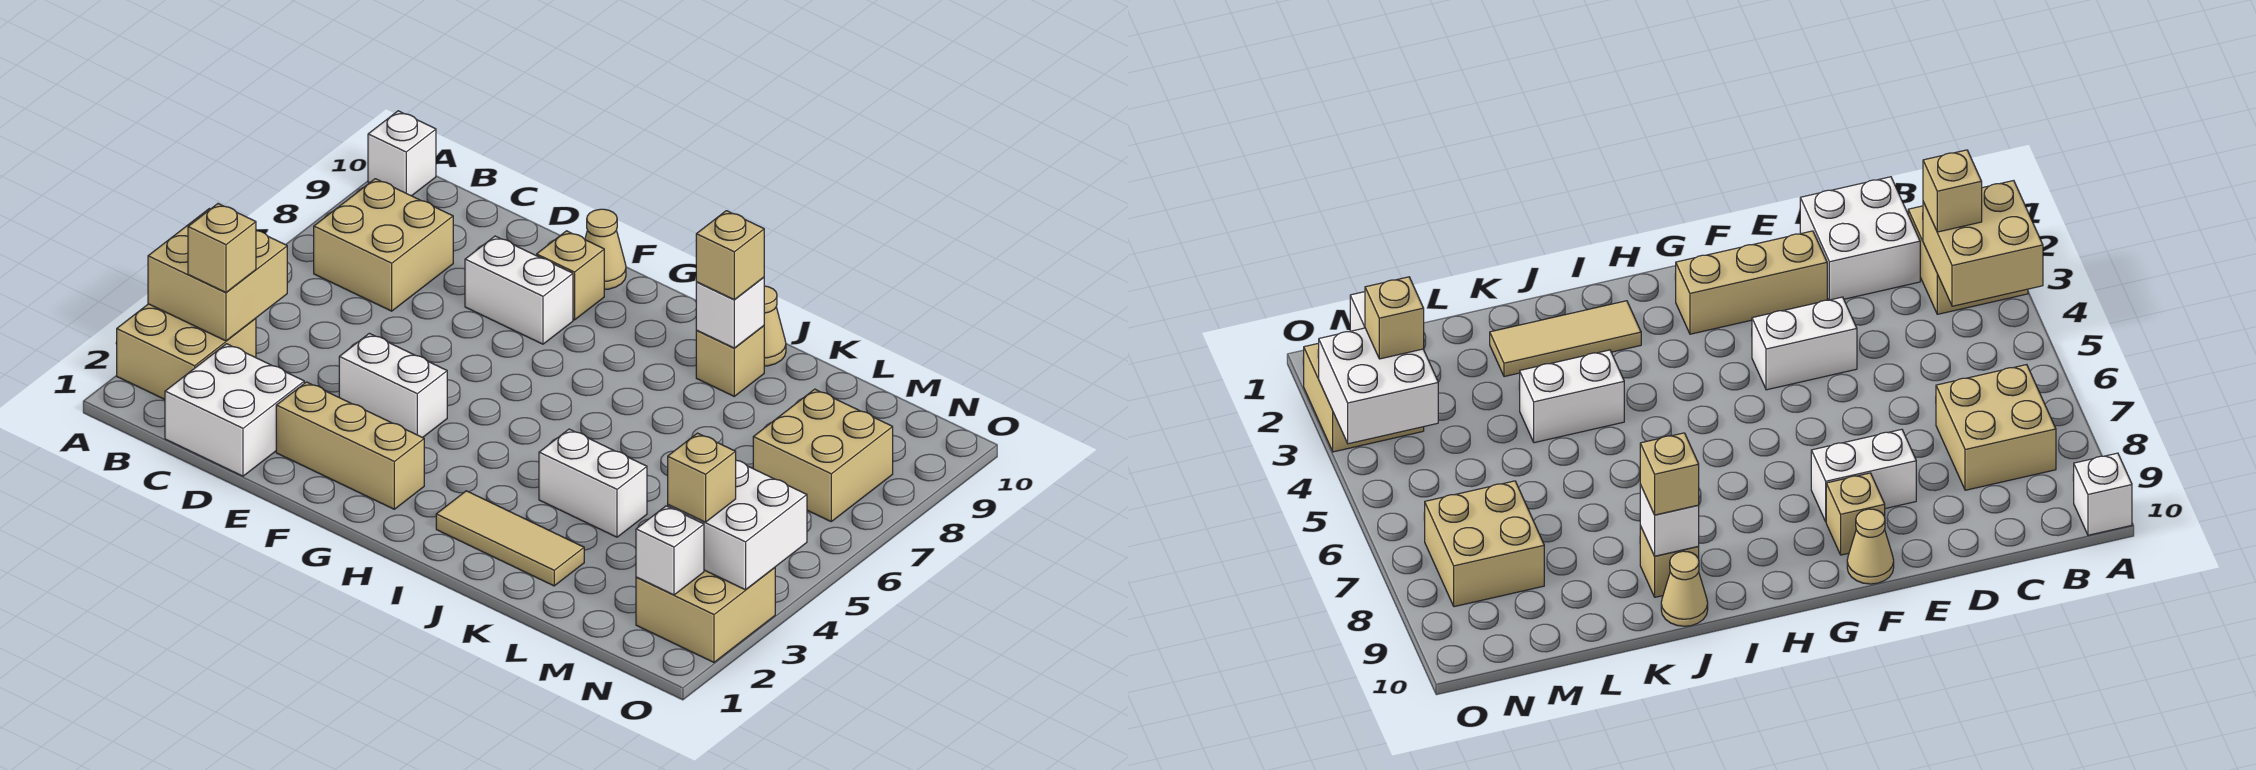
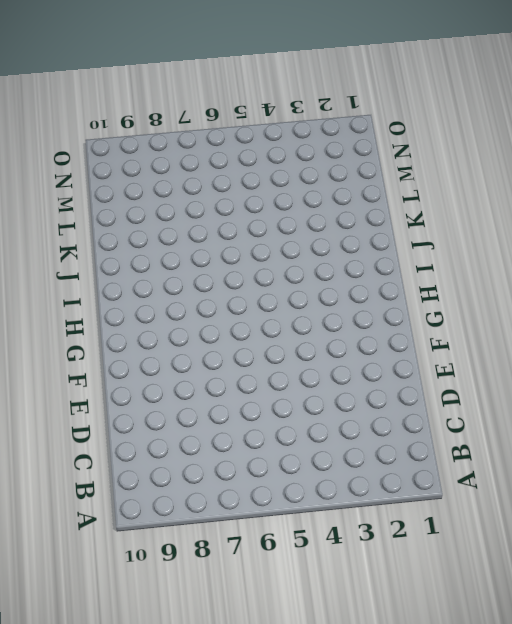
none -> tan brick A2:B3 level 1
none -> white brick A10 level 1
none -> tan brick B7:C8 level 1

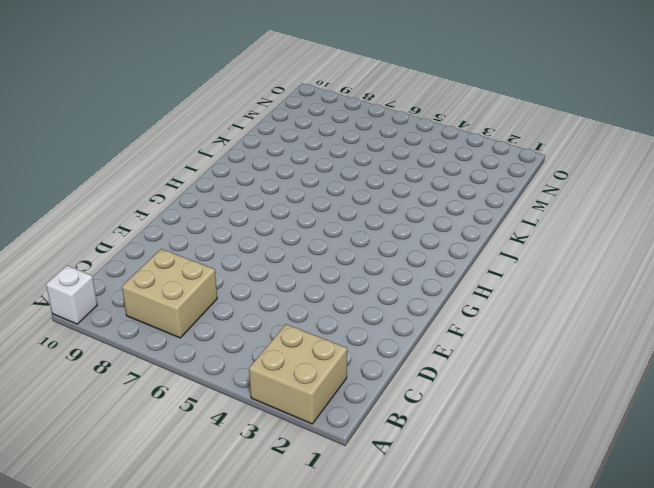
none -> white brick C1:D2 level 1
none -> tan brick E2:G2 level 1
none -> white brick E4:F4 level 1

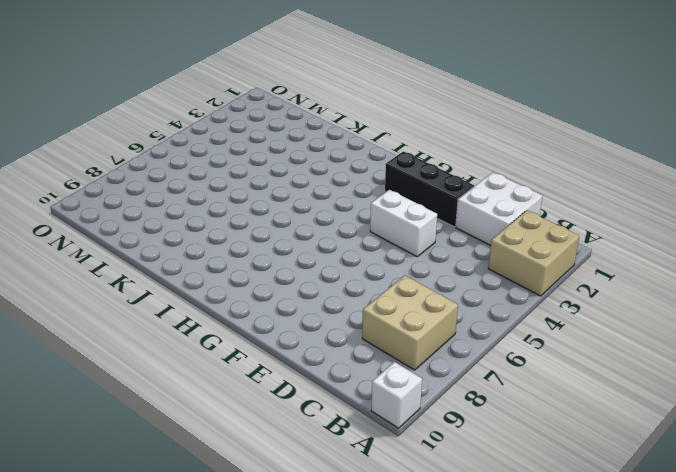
black brick E2:G2 level 1 -> tan brick E2:G2 level 1
none -> white brick E8:F8 level 1
none -> tan brick F9 level 1
none -> tan cone F10 level 1

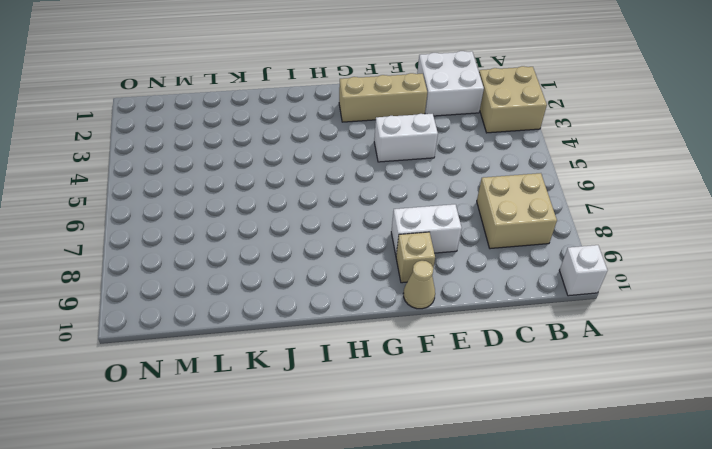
none -> tan tile I2:K2 level 1
none -> white brick J4:K4 level 1
none -> tan brick J9 level 1

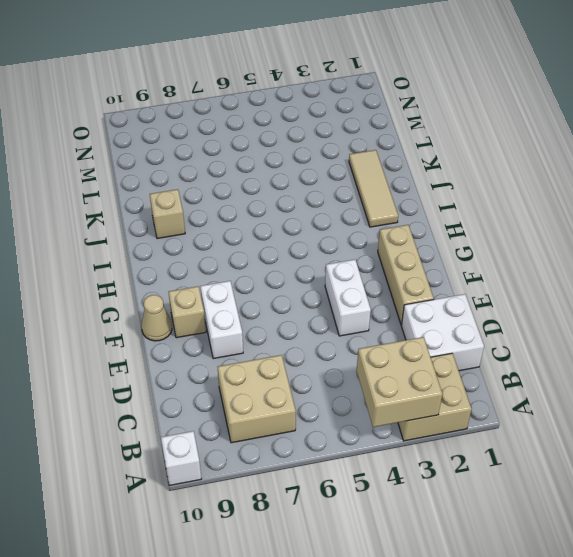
none -> white brick J4:K4 level 1
none -> tan cone J10 level 1
none -> tan brick M7:N8 level 1

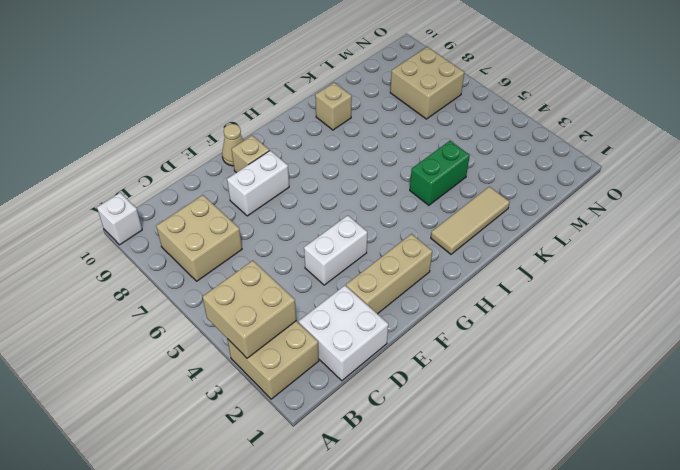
green brick J4:K4 level 1 -> white brick J4:K4 level 1
none -> tan cone J10 level 1
none -> tan brick N2:O3 level 1
none -> white brick J9 level 2

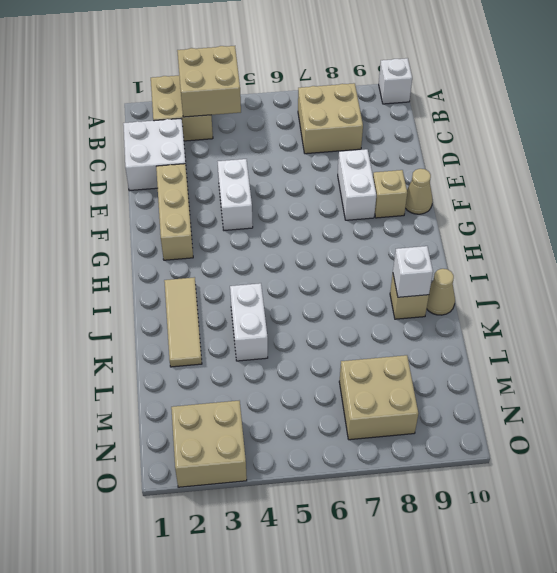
none -> white brick N2 level 2
none -> white brick N3:O4 level 2
none -> tan brick B3 level 3

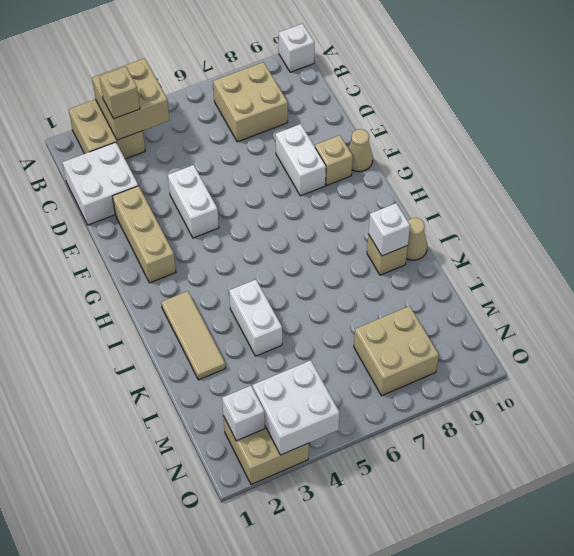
none -> tan brick J9 level 3
none -> tan brick N3 level 3

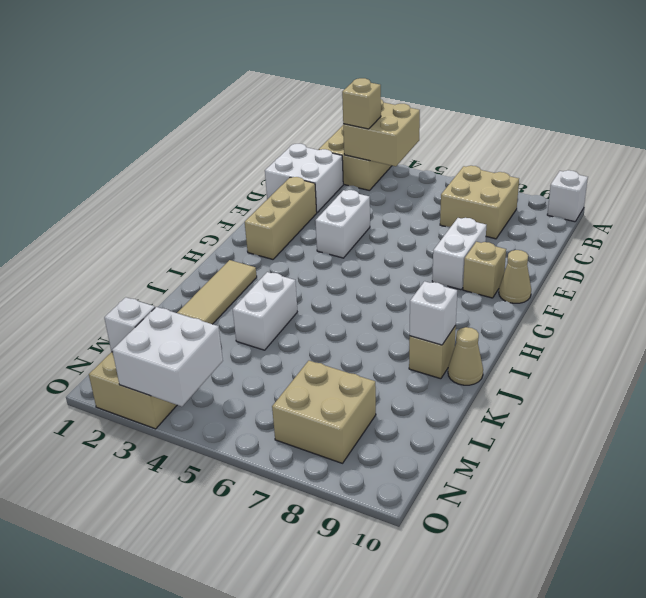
none -> tan brick J9 level 3
none -> tan brick N3 level 3

